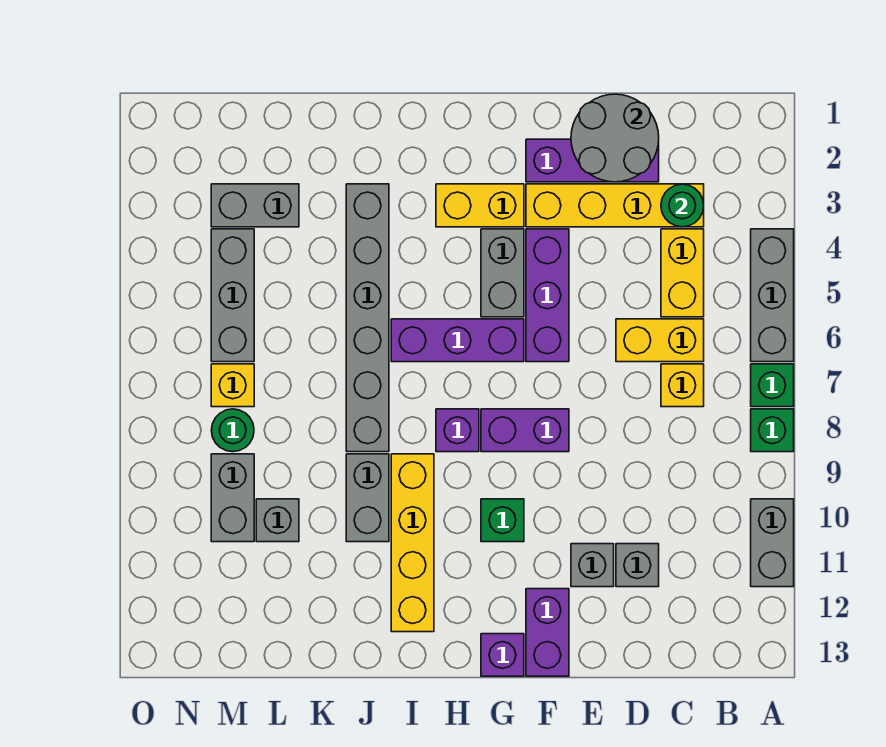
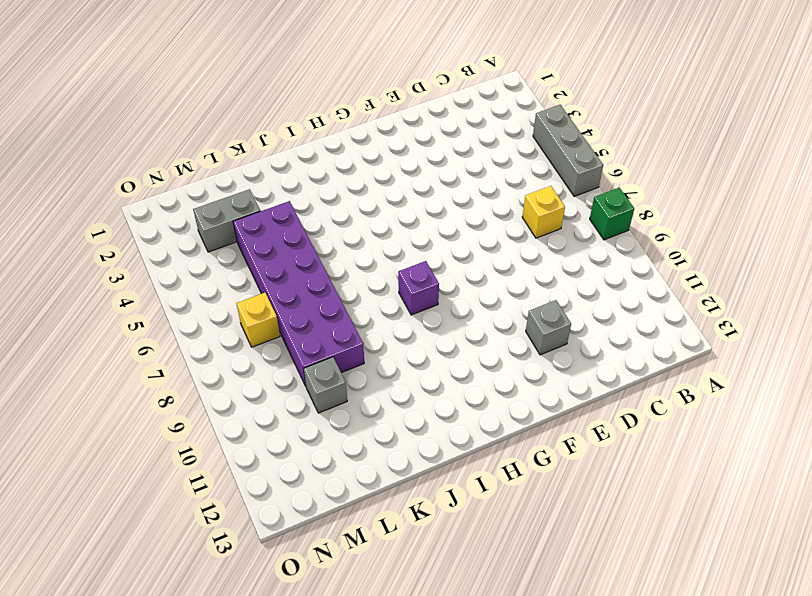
purple brick K4:L9 level 1 -> none
none -> green brick A7 level 1
none -> grey brick A10:A11 level 1
none -> yellow brick C3:F3 level 1
none -> yellow brick C4:C5 level 1

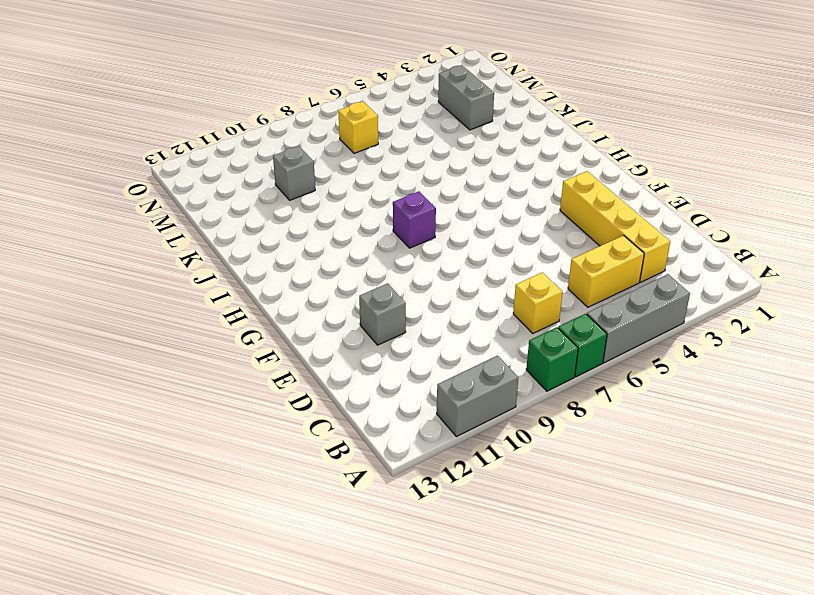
none -> yellow brick C6:D6 level 1
none -> purple brick D2:F2 level 1
none -> grey brick D11 level 1
none -> purple brick F4:F6 level 1

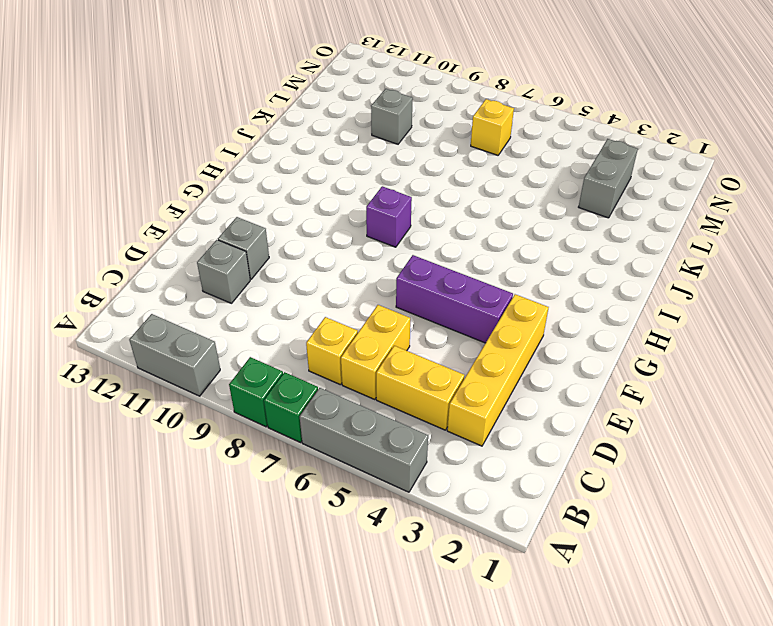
none -> purple brick D2:F2 level 1
none -> purple brick F8:G8 level 1
none -> purple brick F12:F13 level 1
none -> yellow brick G3:H3 level 1

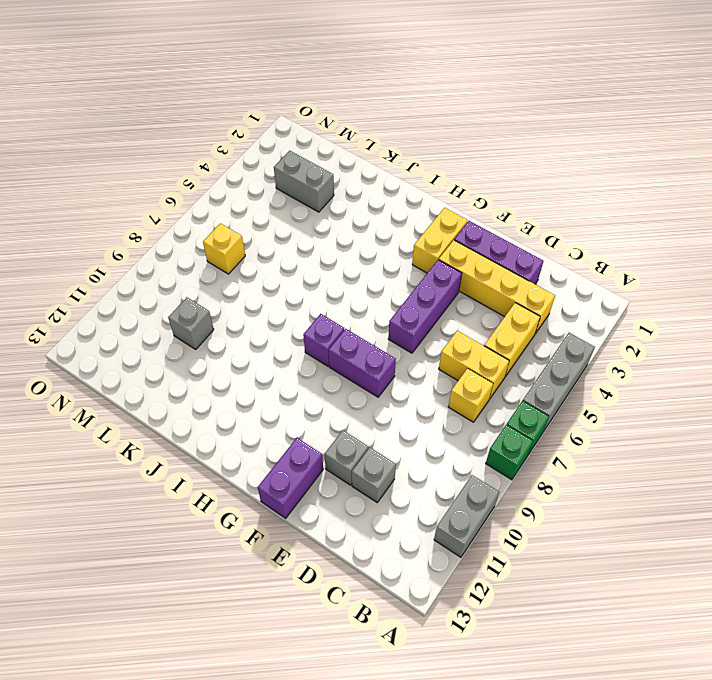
yellow brick G2:G3 level 1 -> yellow brick G3:H3 level 1
none -> grey brick G4:G5 level 1
none -> purple brick G6:I6 level 1
none -> green brick G10 level 1
none -> purple brick G13 level 1

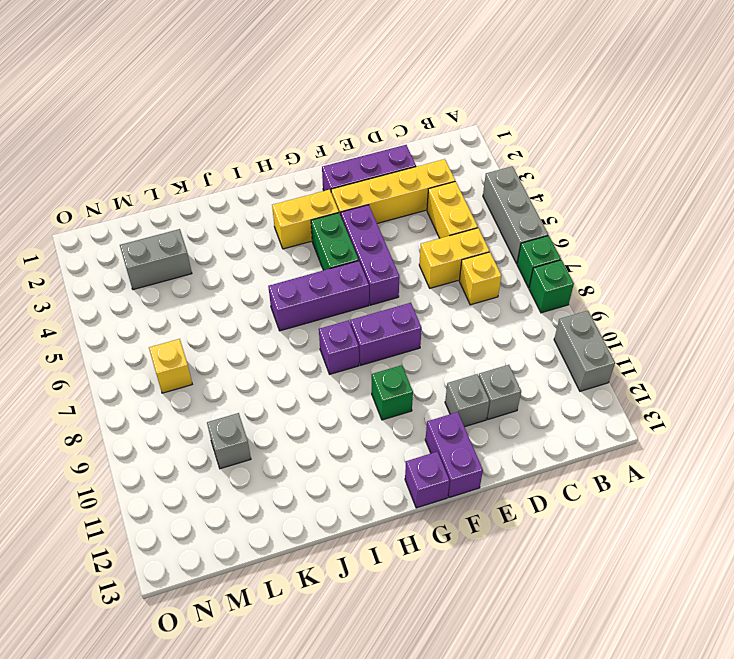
green brick G4:G5 level 1 -> grey brick G4:G5 level 1
none -> yellow brick I9:I12 level 1
none -> grey brick J3:J8 level 1
none -> grey brick J9:J10 level 1
none -> grey brick M4:M6 level 1

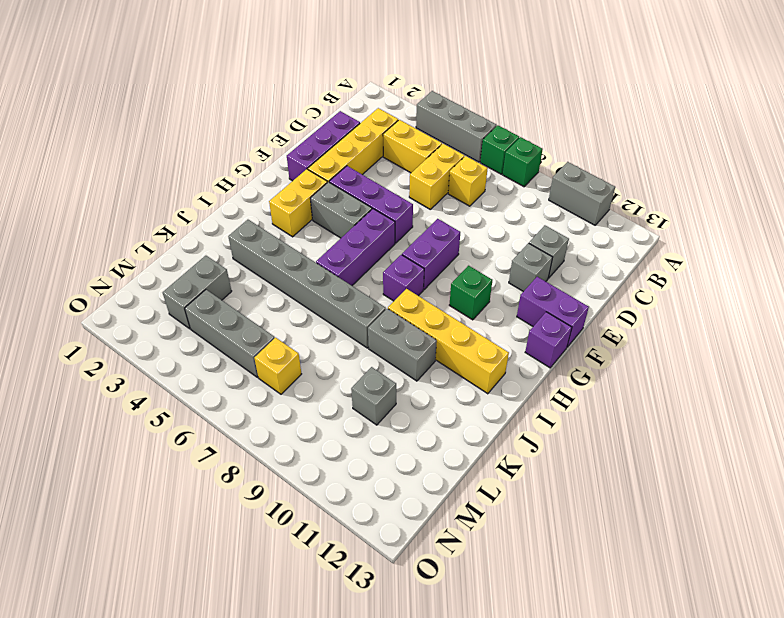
none -> green round brick M8 level 1
none -> grey brick M9:M10 level 1
none -> green round brick C3 level 2
none -> grey round brick D1:E2 level 2

